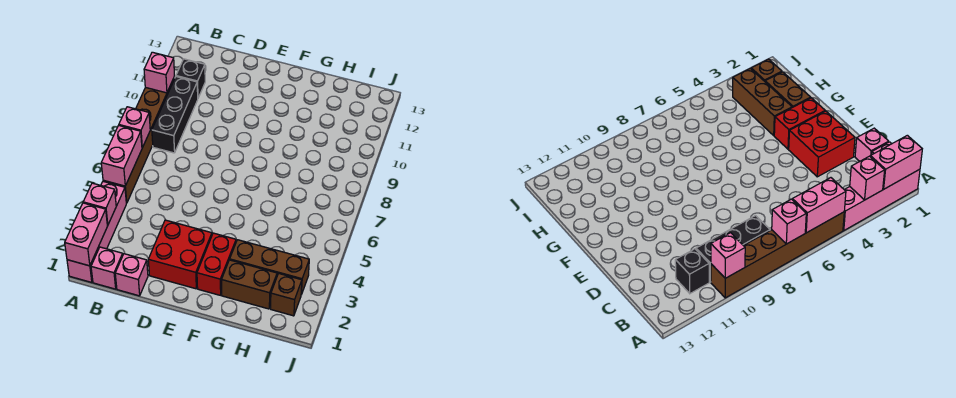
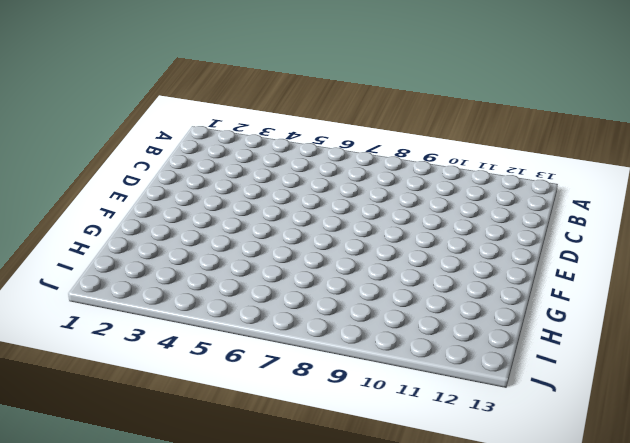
none -> pink brick A1:A4 level 1
none -> brown brick A5:A10 level 1
none -> pink brick B1 level 1

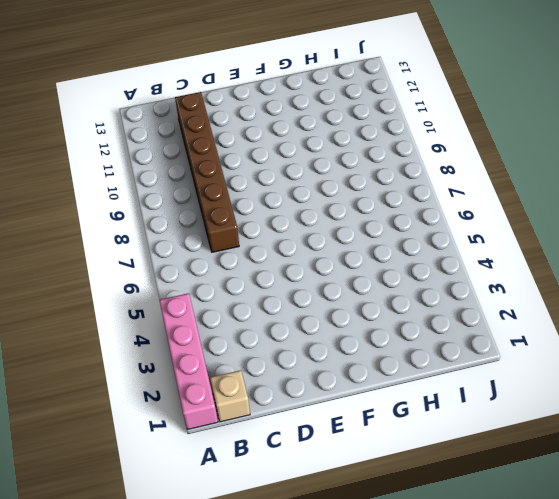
tan brick B1 level 1 -> pink brick B1 level 1
brown brick C7:C12 level 1 -> brown brick A5:A10 level 1
none -> black brick B8:B10 level 1
none -> black brick B11 level 1
none -> pink brick C1 level 1

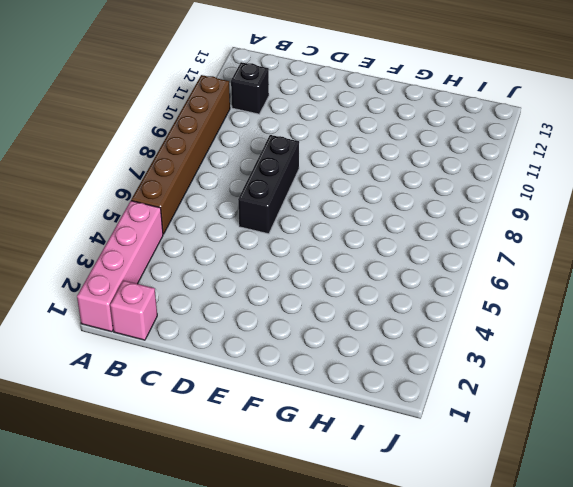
black brick D6:D8 level 1 -> black brick B8:B10 level 1
none -> pink brick C1 level 1
none -> red brick D2:E3 level 1
none -> red brick F2:F3 level 1

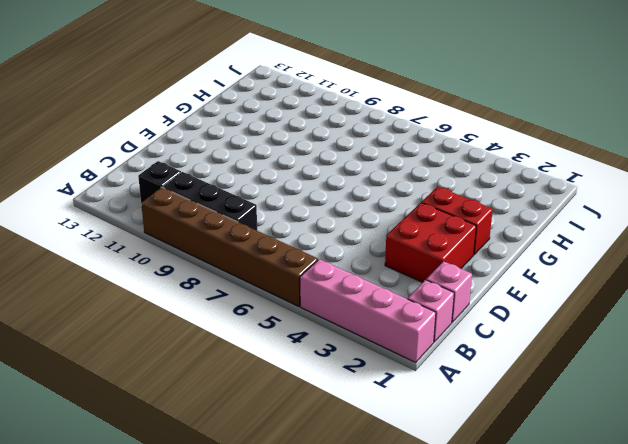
none -> brown brick G2:H2 level 1
none -> brown brick G3:I3 level 1
none -> brown brick I2 level 1

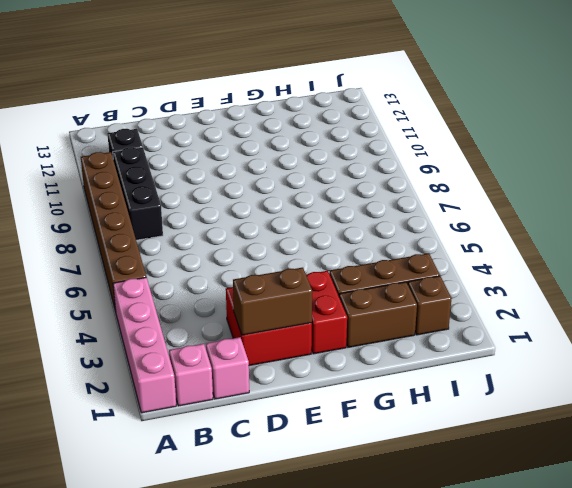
brown brick D2:E2 level 2 -> none
none -> pink brick A1:A2 level 2
none -> pink brick A3 level 2
none -> pink brick A5:A6 level 2

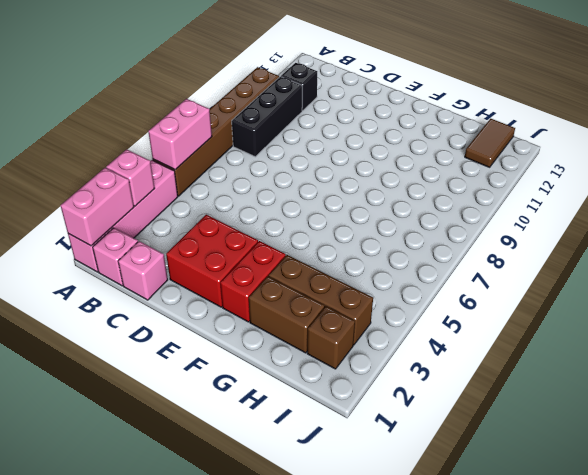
brown tile I12:I13 level 1 -> none
none -> pink brick A7 level 2
none -> pink brick A10 level 2

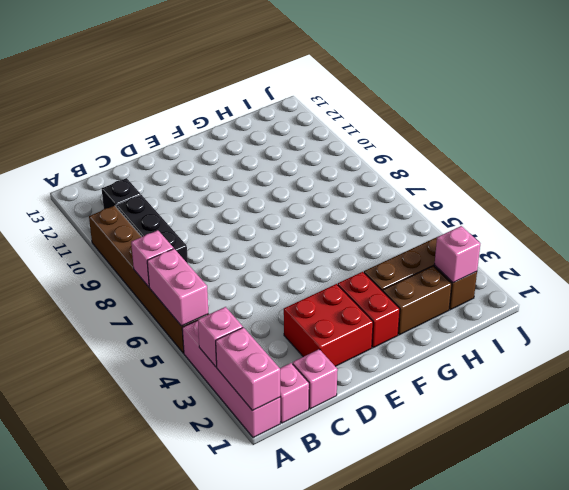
pink brick I2 level 2 -> pink brick A10 level 2

